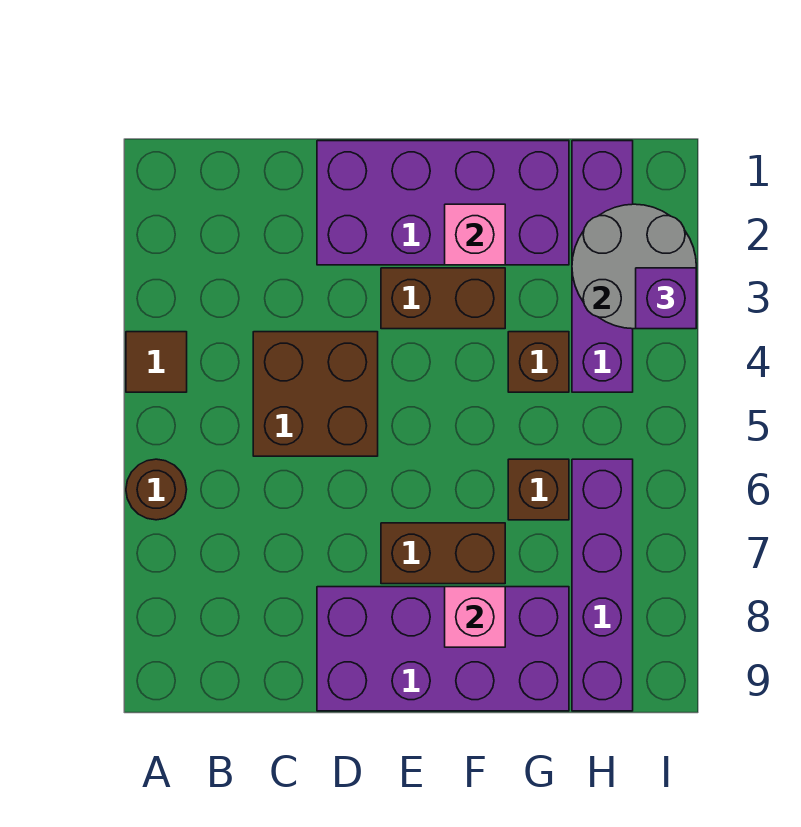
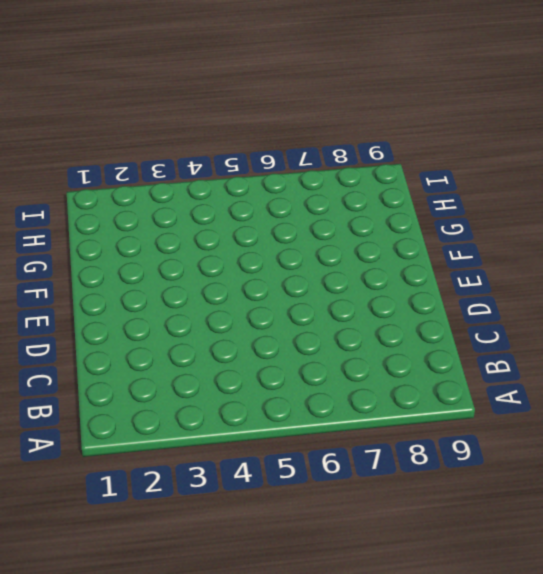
none -> brown tile A4 level 1
none -> brown round brick A6 level 1
none -> brown brick C4:D5 level 1

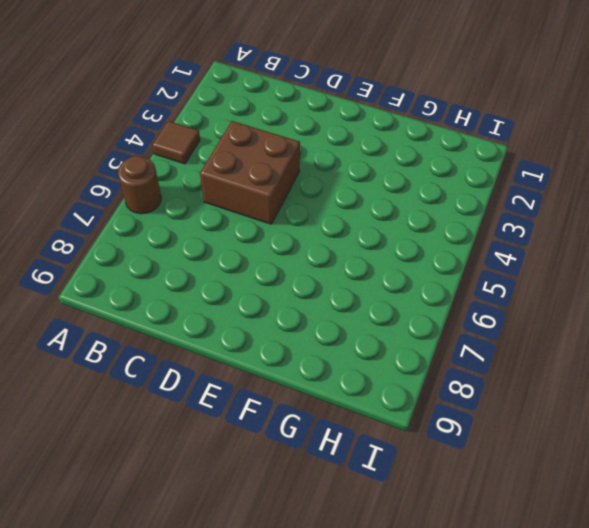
none -> purple brick D1:G2 level 1
none -> purple brick D8:G9 level 1
none -> brown brick E3:F3 level 1

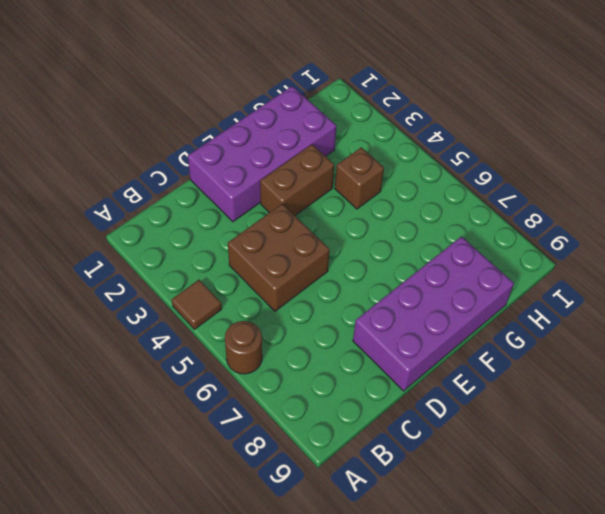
none -> brown brick E7:F7 level 1
none -> brown brick G6 level 1
none -> purple brick H1:H4 level 1

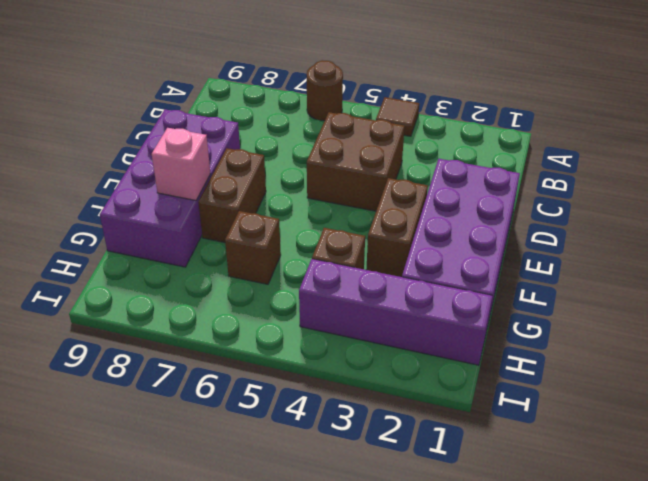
none -> purple brick H6:H9 level 1
none -> pink brick F2 level 2
none -> grey round brick H2:I3 level 2

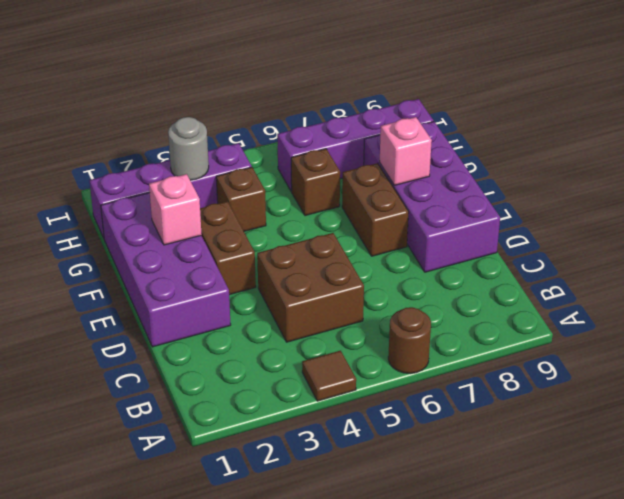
grey round brick H3 level 2 -> grey round brick H2:I3 level 2
none -> purple brick I3 level 3

